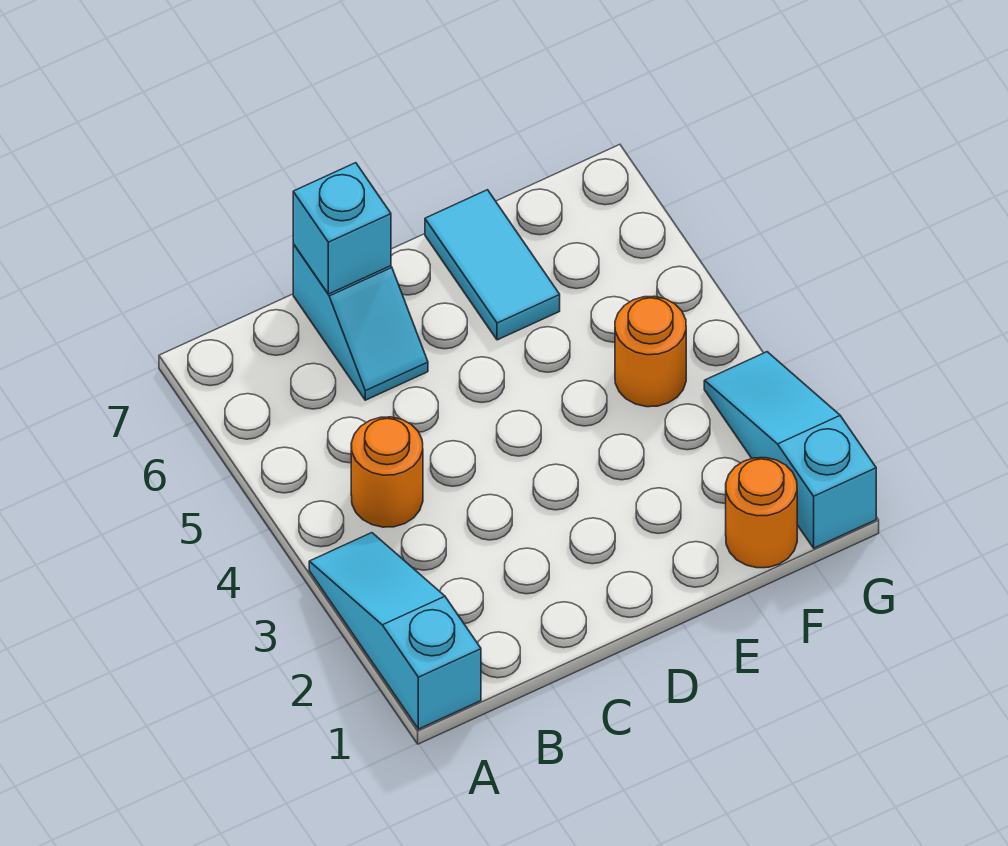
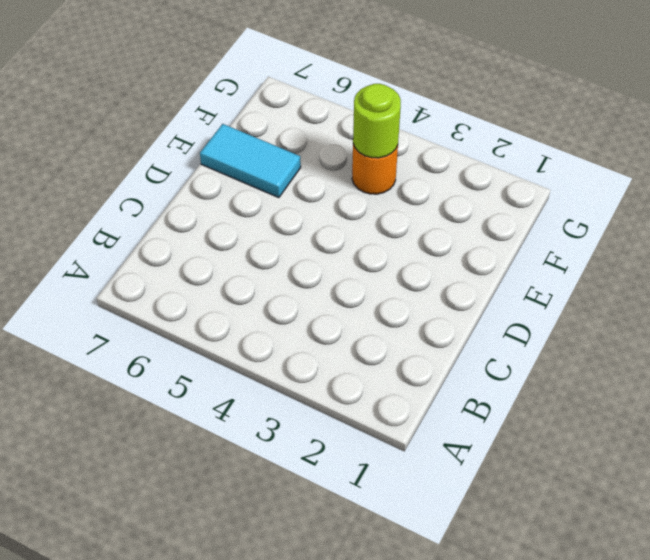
lime round brick F4 level 2 -> none
none -> cyan slope A1:A3 level 1 top 1
none -> orange round brick B4 level 1

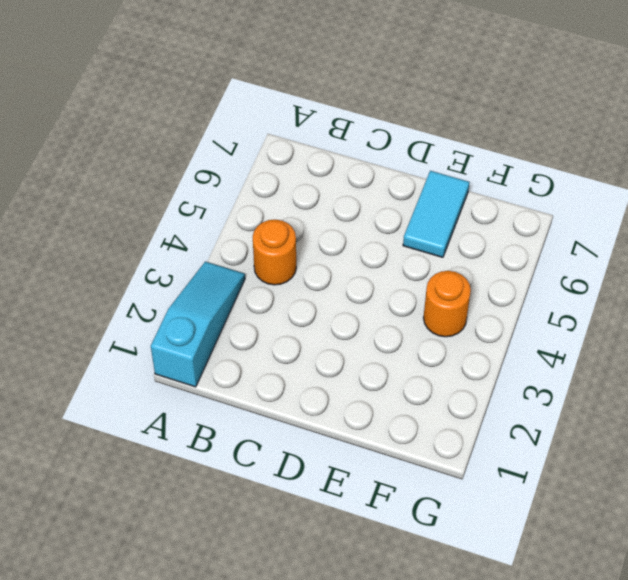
none -> cyan slope C6:C7 level 1 top 7
none -> orange round brick F1 level 1

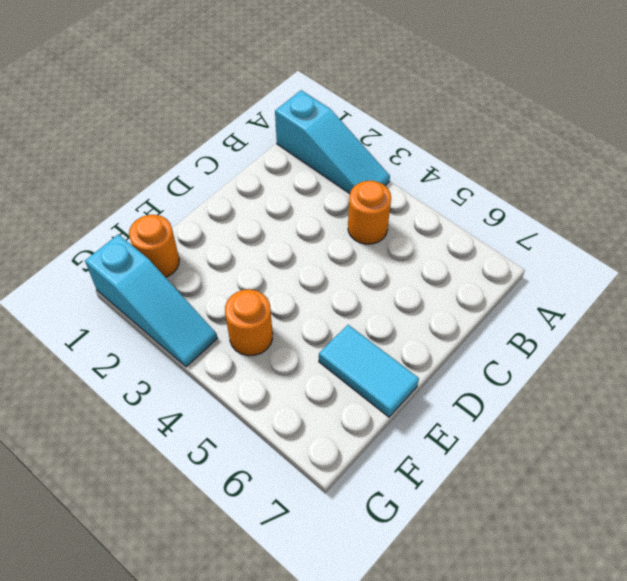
none -> cyan slope C6:C7 level 1 top 7
none -> cyan brick C7 level 2

